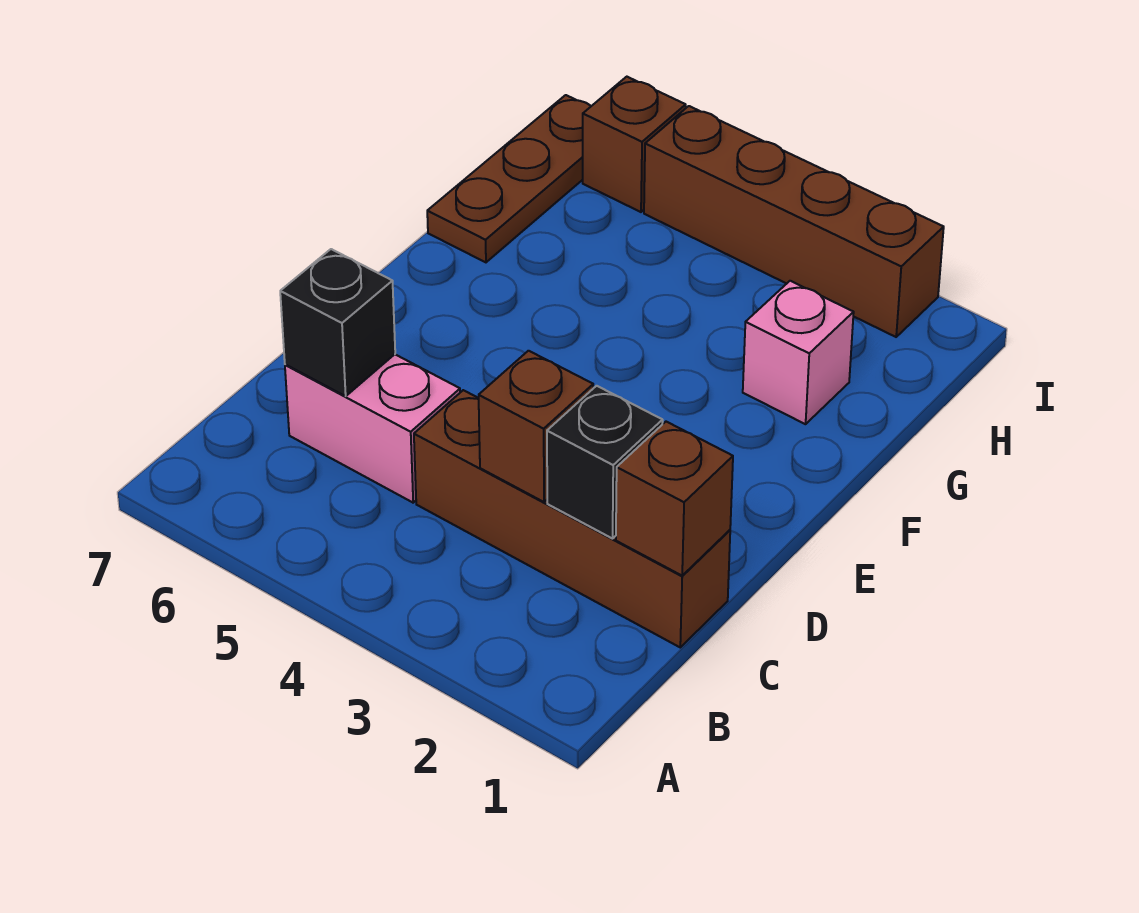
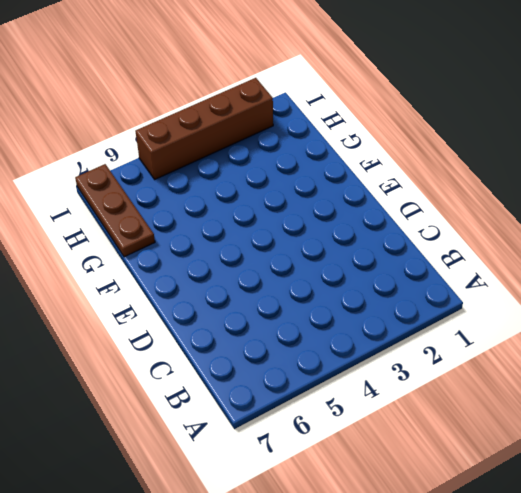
none -> brown brick C1:C4 level 1
none -> pink brick C5:C6 level 1

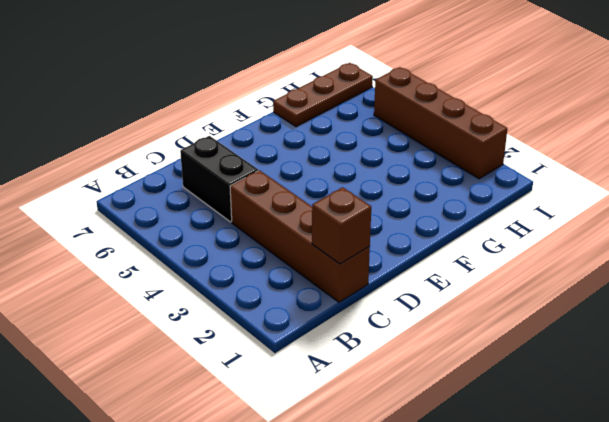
black brick C5:C6 level 1 -> pink brick C5:C6 level 1
none -> pink brick G2 level 1
none -> brown brick I6 level 1

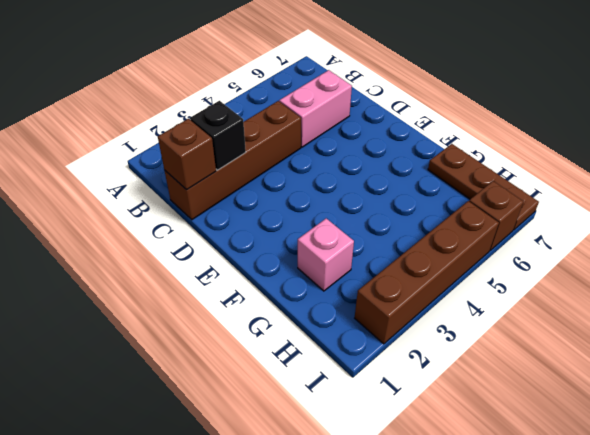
none -> brown brick C3 level 2
none -> black brick C6 level 2

